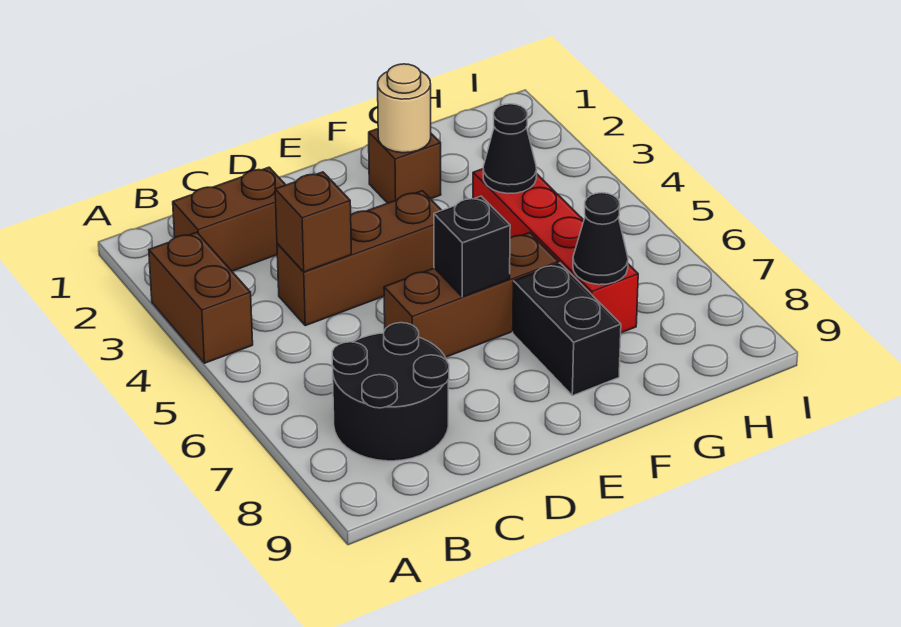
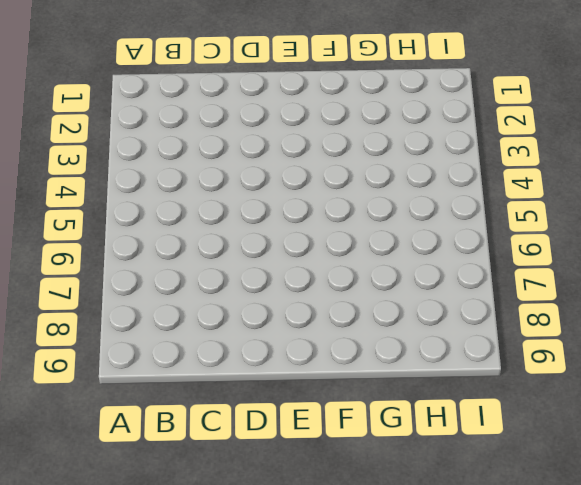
none -> brown brick A3:A4 level 1
none -> brown brick B2:C2 level 1
none -> black round brick B7:C8 level 1

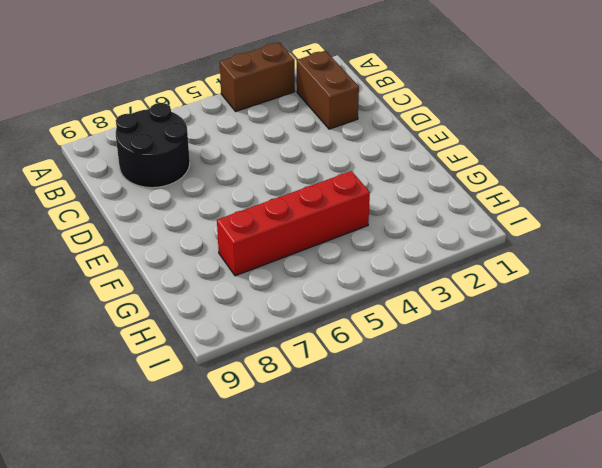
none -> brown brick C4:E4 level 1
none -> brown brick D6:F6 level 1
none -> brown brick F2 level 1

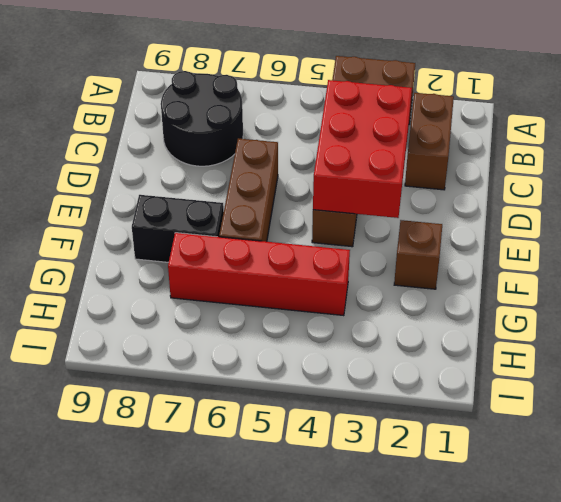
red brick C3:E4 level 2 -> brown brick C4 level 2
none -> black brick E6 level 2
none -> tan round brick F2 level 2
none -> black cone G4 level 2

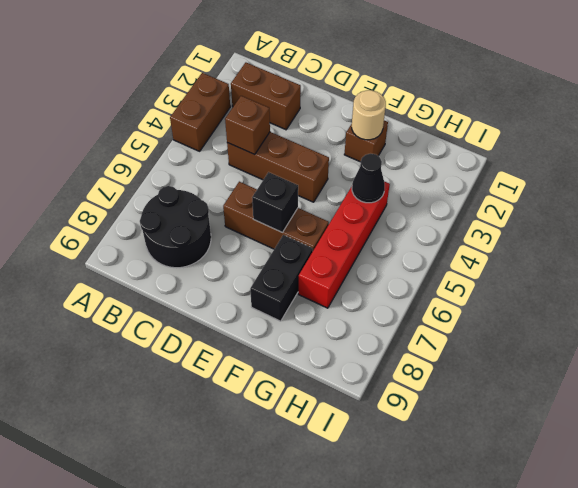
none -> black cone G7 level 2

